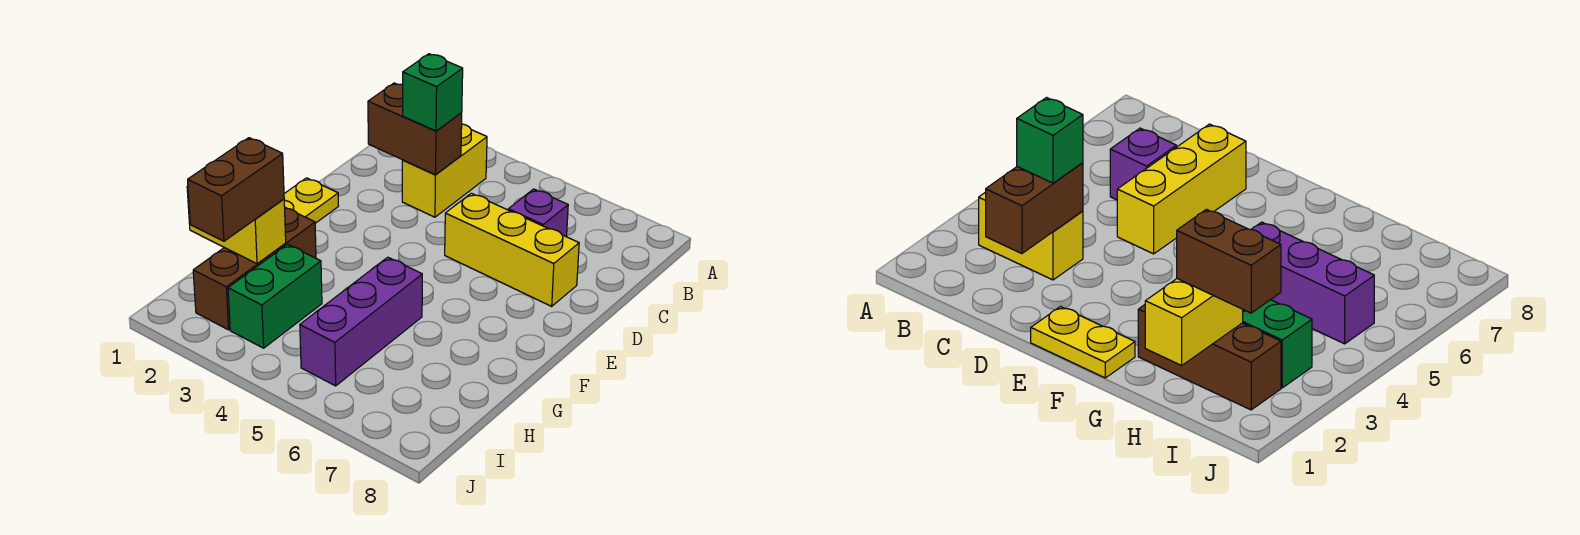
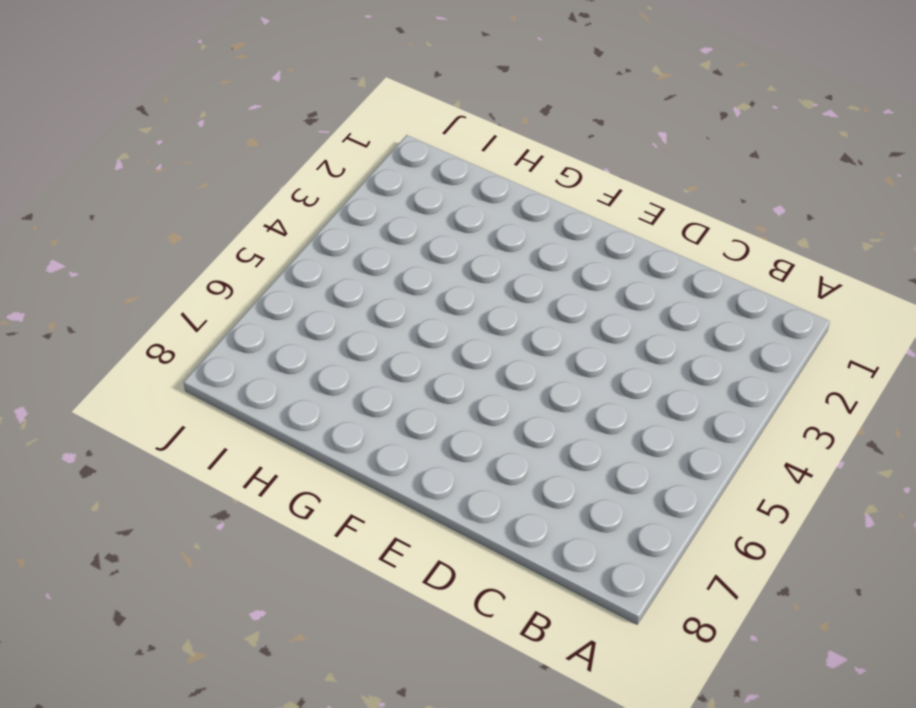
none -> yellow brick B3:C3 level 1
none -> purple brick C6 level 1

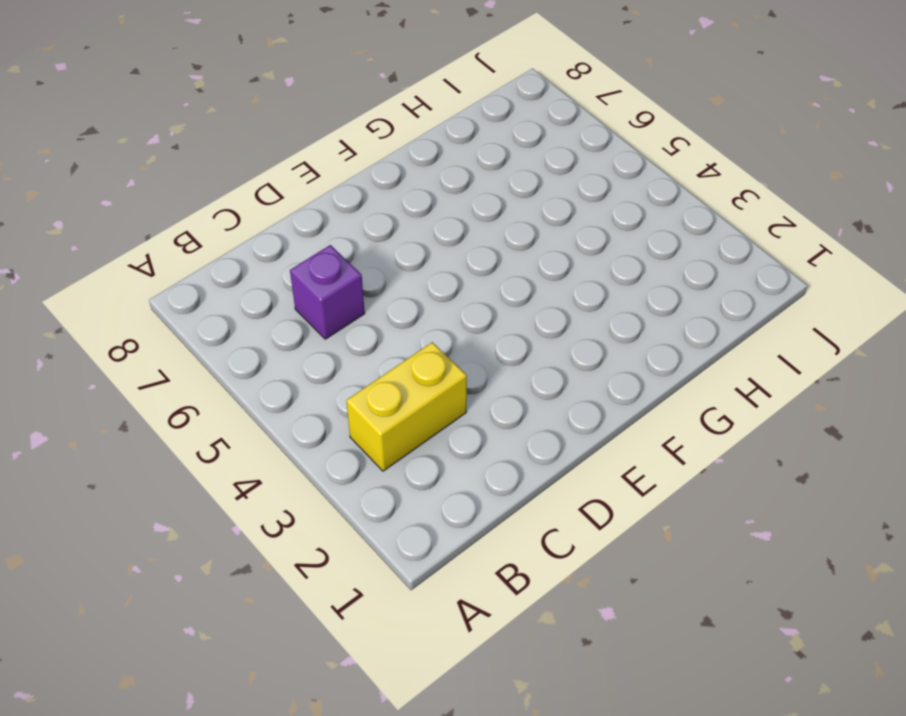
none -> yellow brick D5:D7 level 1
none -> yellow plate E1:F1 level 1

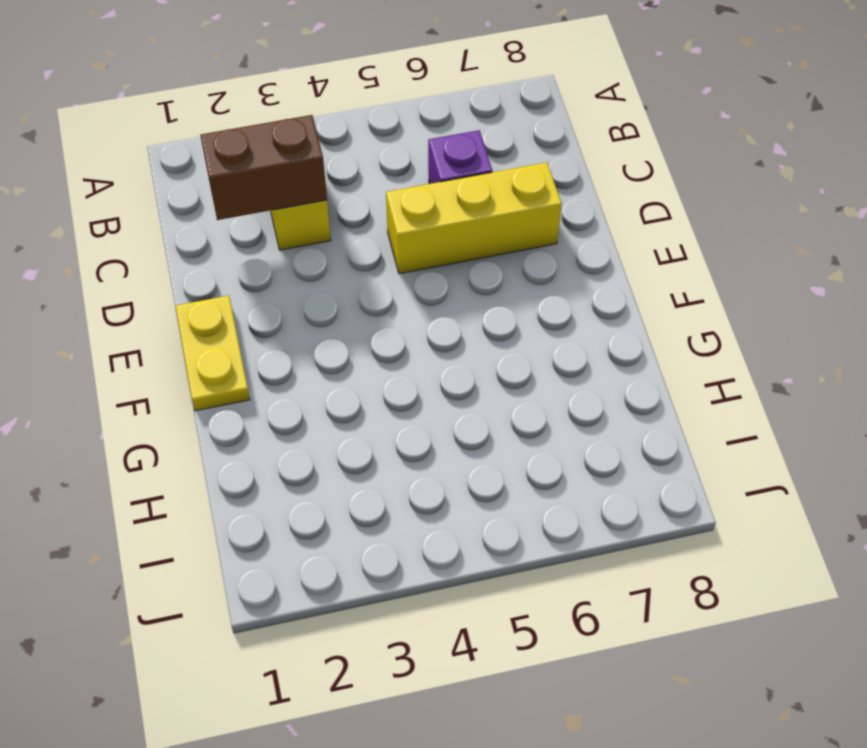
none -> brown brick G2:I2 level 1
none -> purple brick G5:I5 level 1

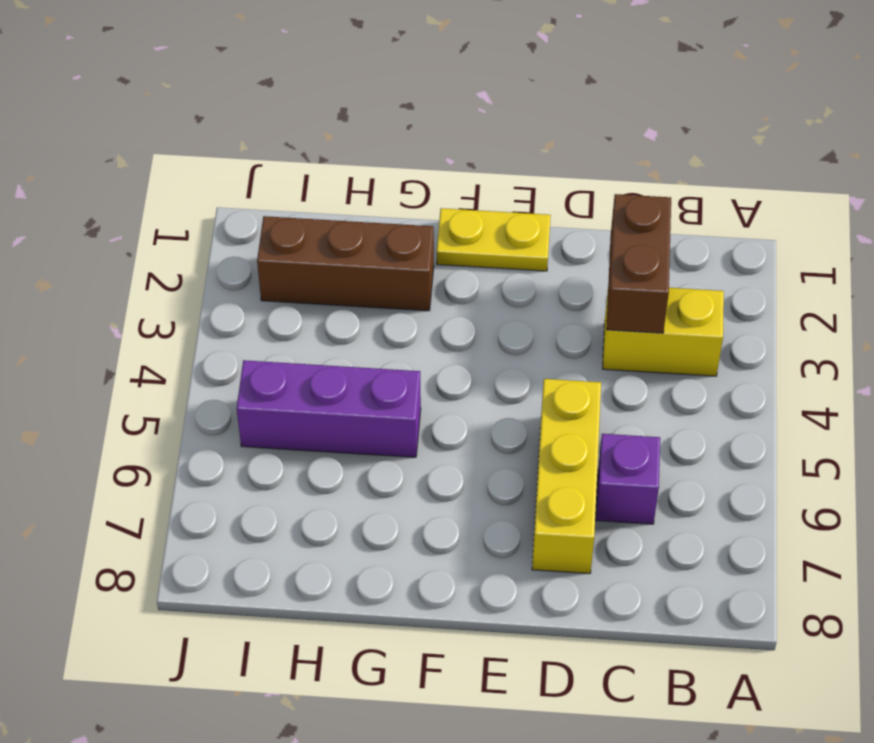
none -> green brick H3:I3 level 1
none -> yellow brick H1:H2 level 2

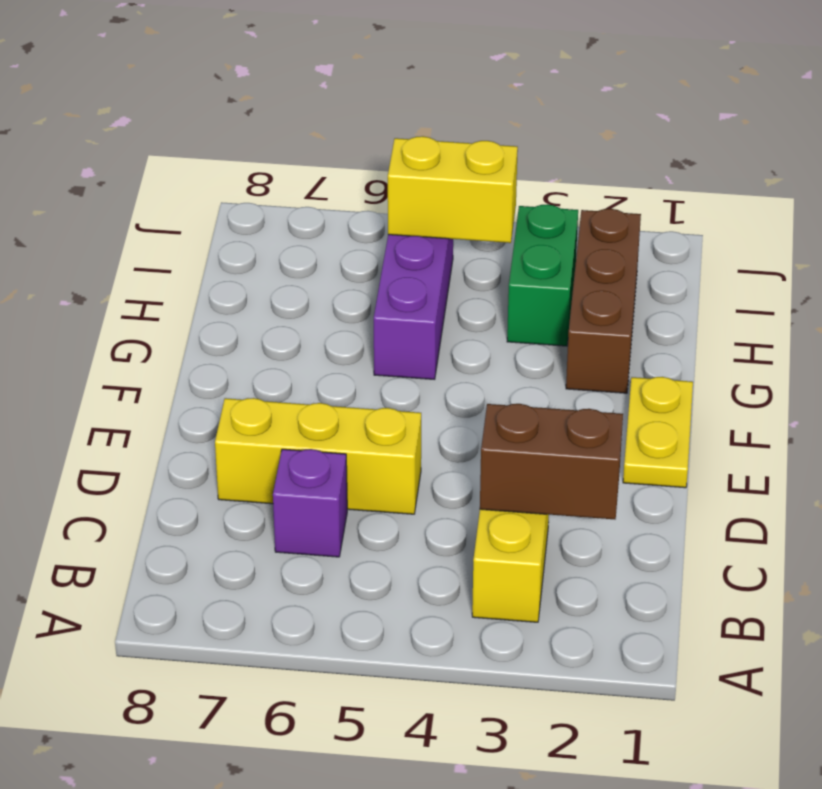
yellow brick I4:I5 level 2 -> yellow brick H1:H2 level 2
none -> green brick C3 level 3
none -> brown brick H2:I2 level 3

